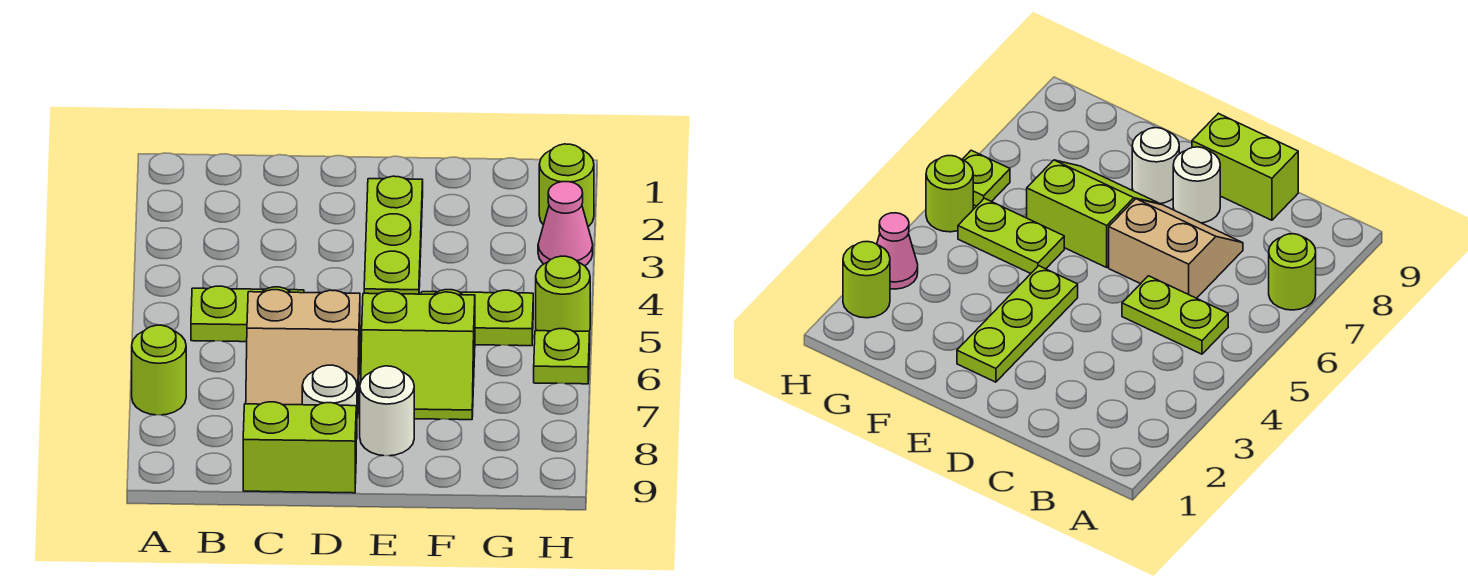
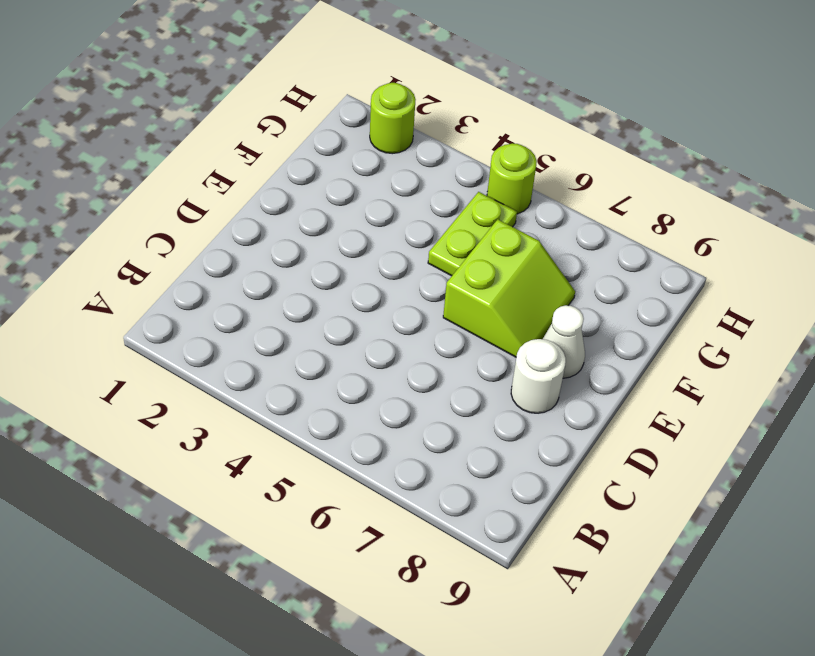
white cone E8 level 1 -> white round brick E8 level 1
none -> lime round brick A7 level 1
none -> lime plate B5:C5 level 1
none -> tan slope C6:D7 level 1 top 6

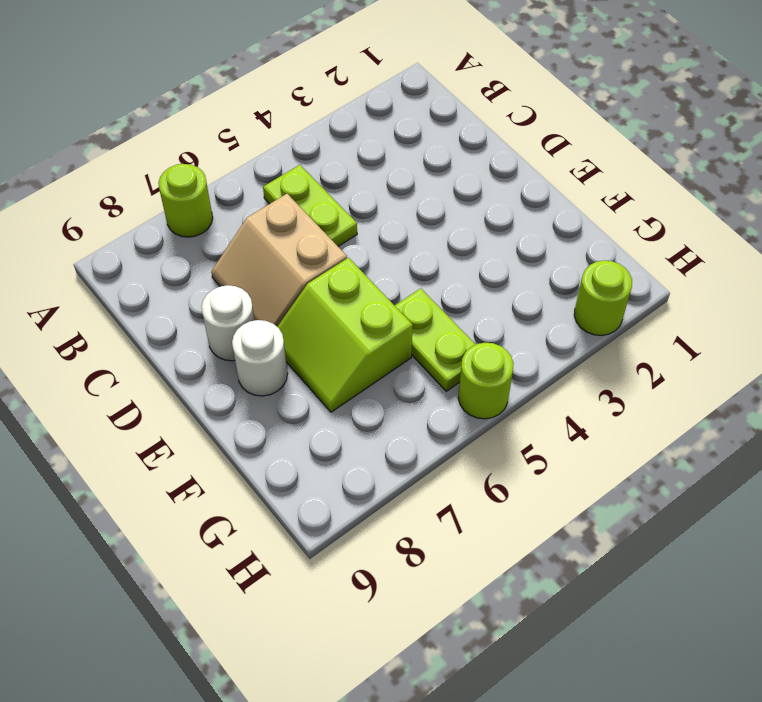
none -> lime brick C9:D9 level 1
none -> lime plate E2:E4 level 1
none -> pink cone H3 level 1

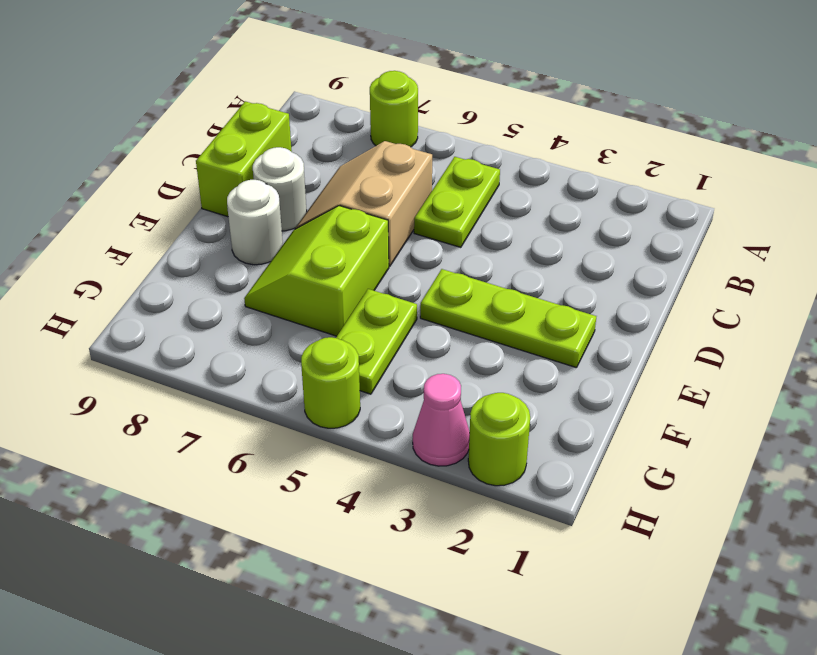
none -> lime plate H6 level 1

